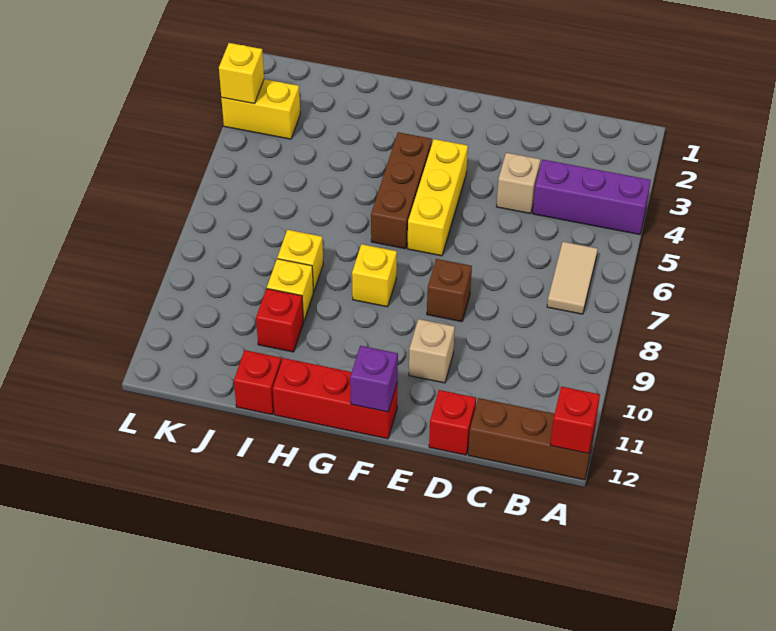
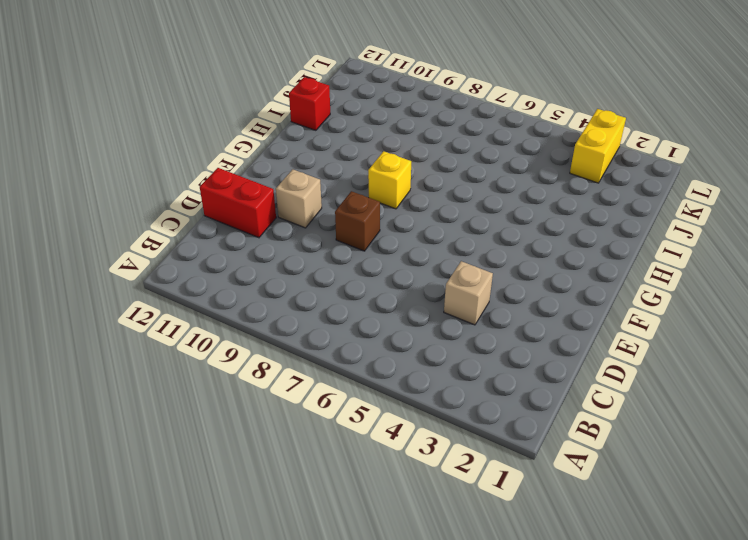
red brick D11:D12 level 1 -> red brick D12 level 1
none -> purple brick A4:C4 level 1
none -> brown brick A12:C12 level 1
none -> tan tile B6:B7 level 1

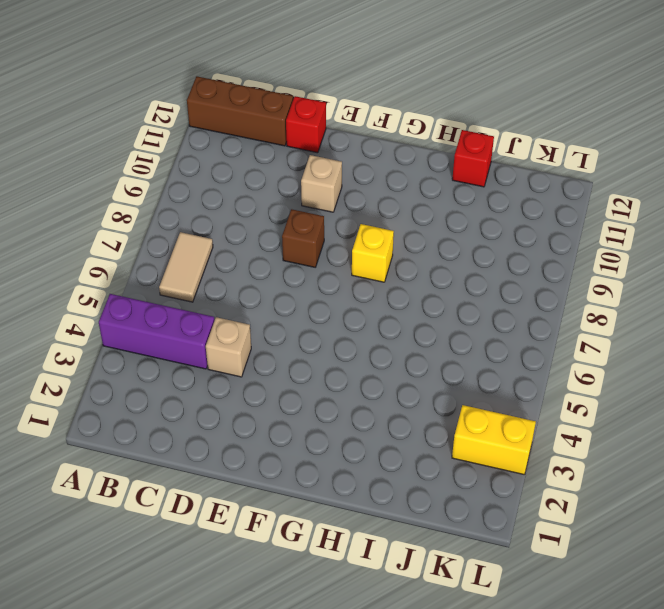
none -> yellow brick F4:F6 level 1
none -> red brick F12:H12 level 1
none -> brown brick G4:G6 level 1

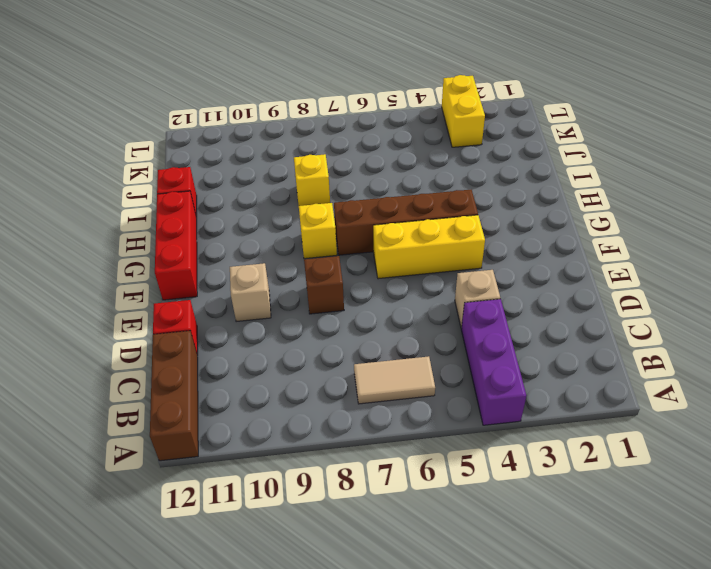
brown brick G4:G7 level 1 -> brown brick G4:G6 level 1
none -> yellow brick I9 level 1
none -> red brick I10 level 1
none -> red brick A12 level 2

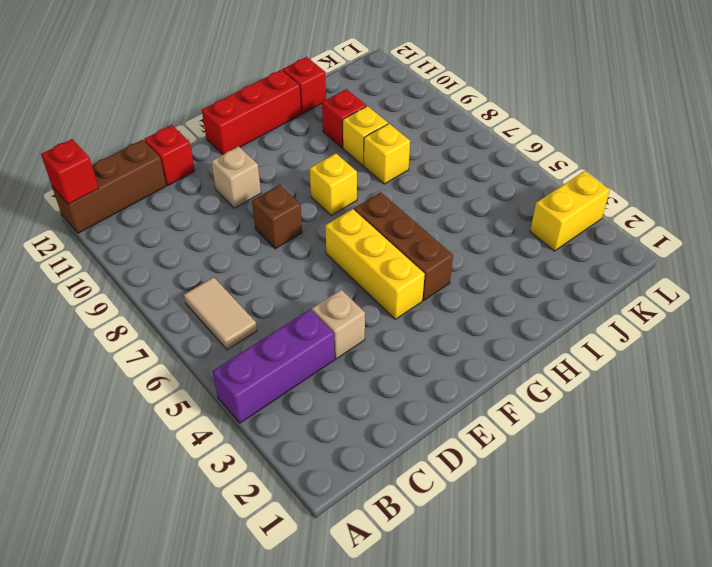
none -> purple brick F12 level 2
none -> yellow brick L3 level 2

